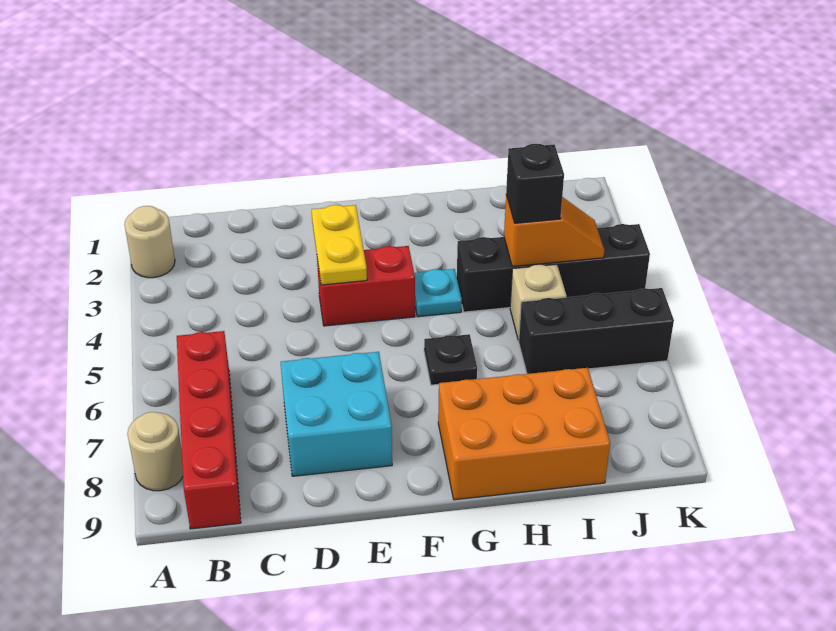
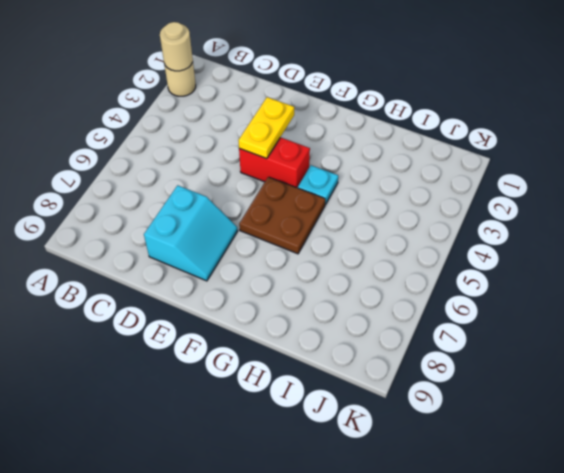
tan round brick A2 level 2 -> tan round brick A8 level 1
cyan slope D7:E8 level 1 top D -> cyan brick D7:E8 level 1
brown plate F5:G6 level 1 -> black plate G6 level 1
none -> red brick B6:B9 level 1
none -> orange brick G8:I9 level 1
none -> black brick H4:K4 level 1

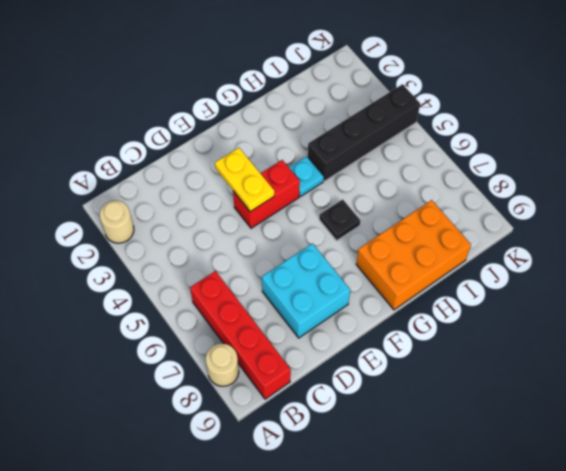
none -> tan brick I5 level 1
none -> black brick I6:K6 level 1
none -> orange slope I4:J4 level 2 top I

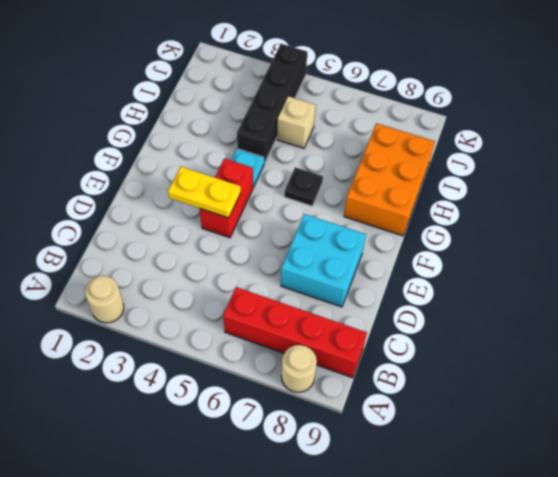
none -> black brick I6:K6 level 1
none -> orange slope I4:J4 level 2 top I
none -> black brick I4 level 3

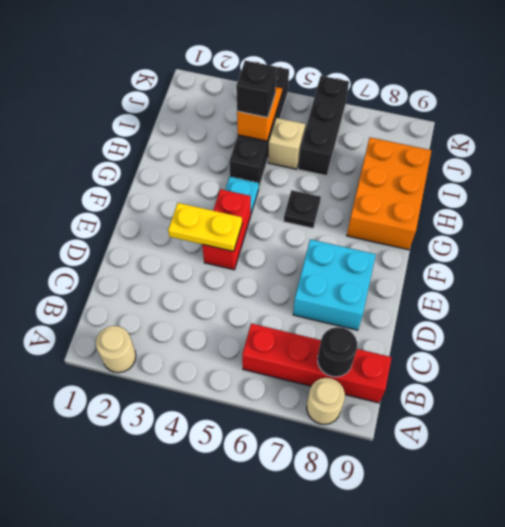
black round brick B8 level 2 -> none

